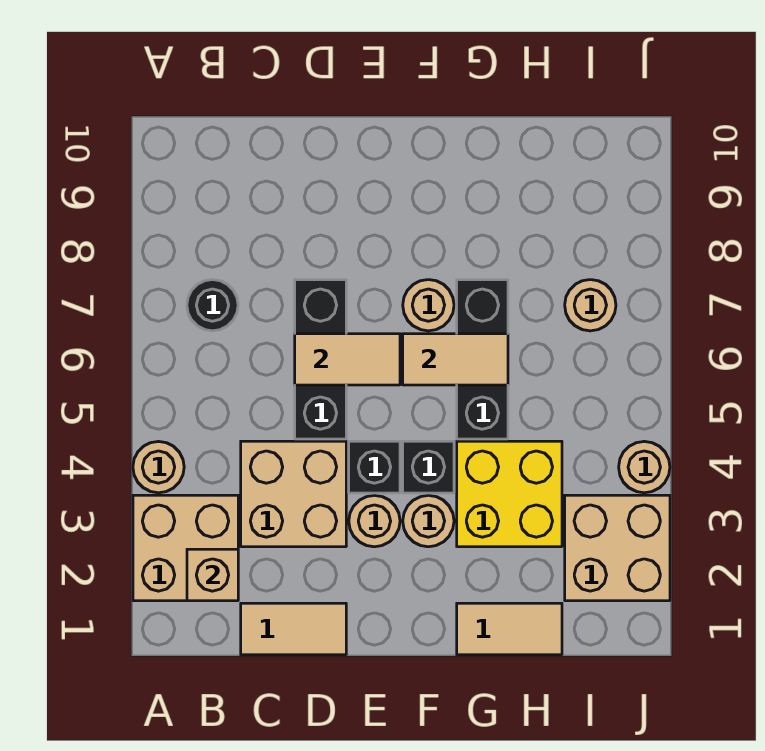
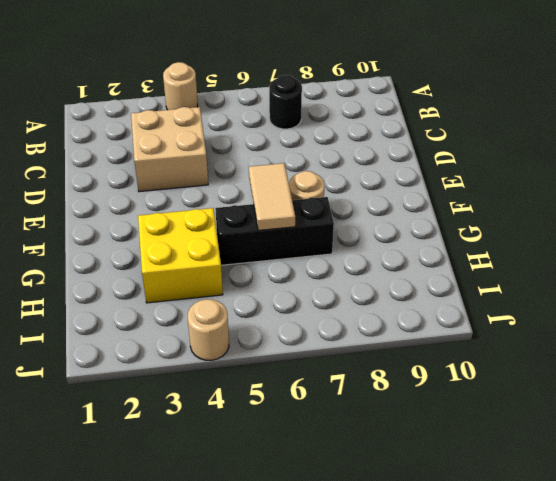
none -> tan brick A2:B3 level 1
none -> tan tile C1:D1 level 1
none -> black brick D5:D7 level 1

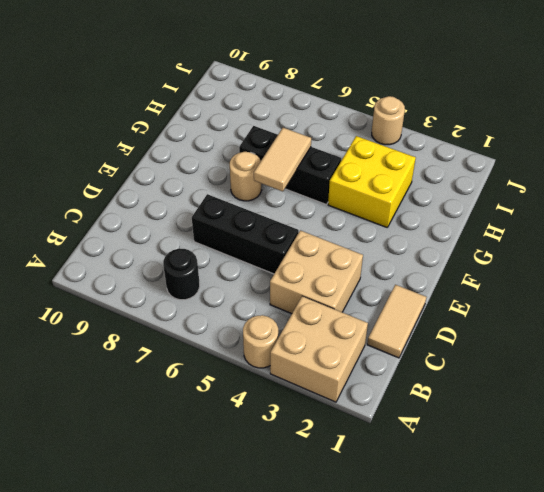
none -> tan round brick E3 level 1
none -> black brick E4 level 1
none -> tan round brick F3 level 1

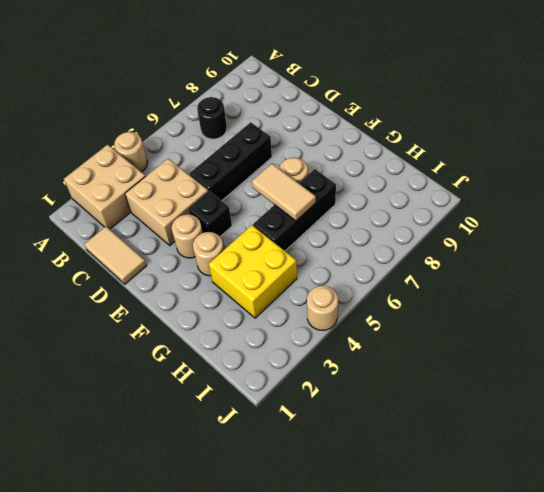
none -> black brick F4 level 1
none -> tan tile G1:H1 level 1
none -> tan brick I2:J3 level 1

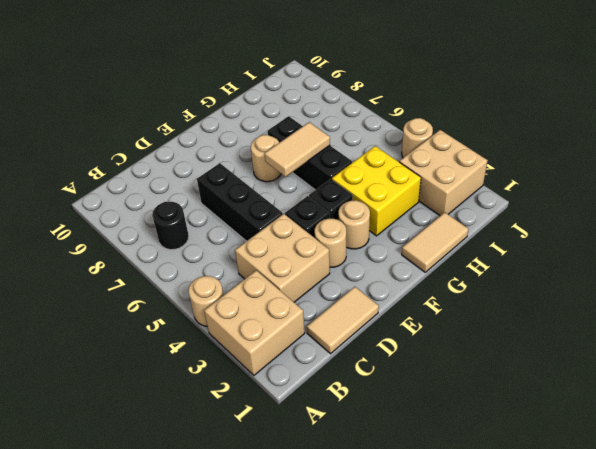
none -> tan round brick I7 level 1
none -> tan brick B2 level 2
none -> tan tile D6:E6 level 2

